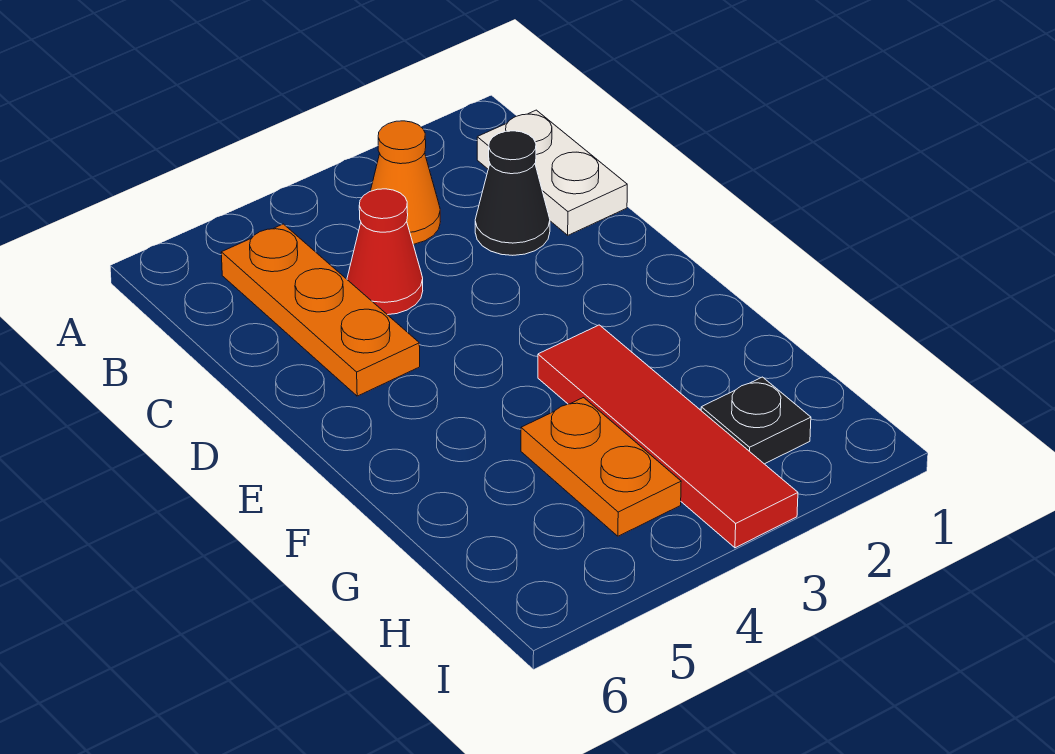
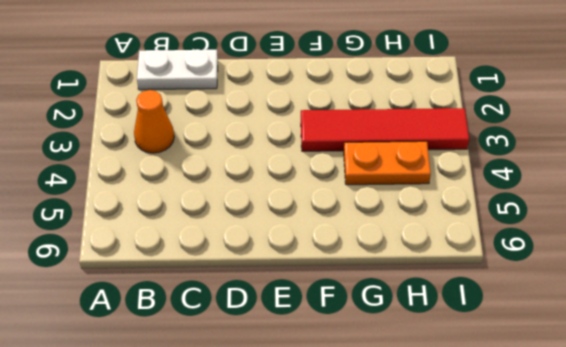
none -> orange plate B5:D5 level 1
none -> black cone C2 level 1

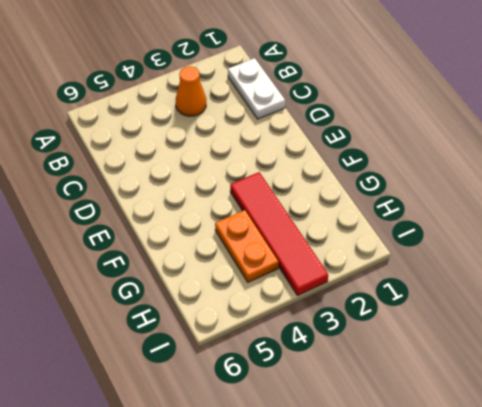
none -> orange plate B5:D5 level 1
none -> black cone C2 level 1

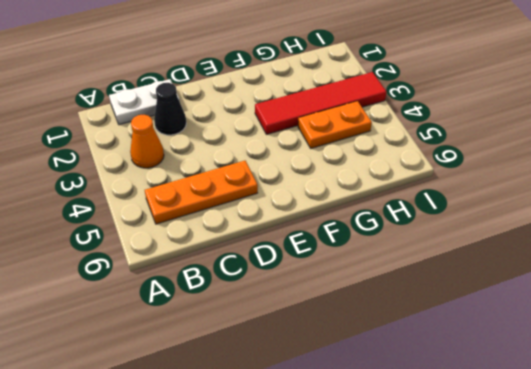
none -> red cone C4 level 1
none -> black plate H2 level 1

